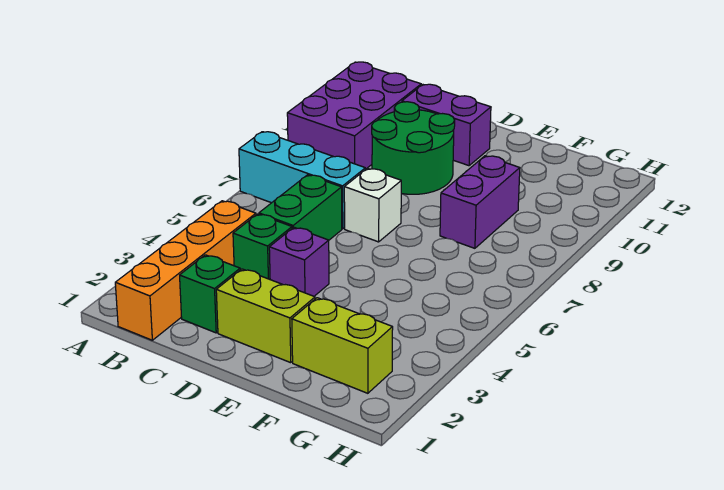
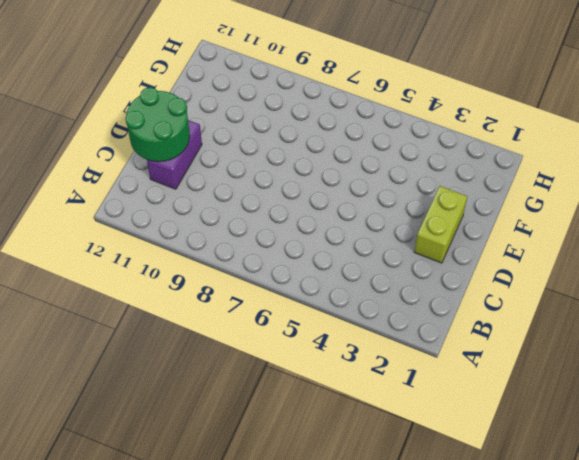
green round brick C11:D12 level 2 -> green round brick C9:D10 level 1
none -> cyan brick A7:C7 level 1
none -> purple brick A9:B11 level 1
none -> orange brick B1:B4 level 1

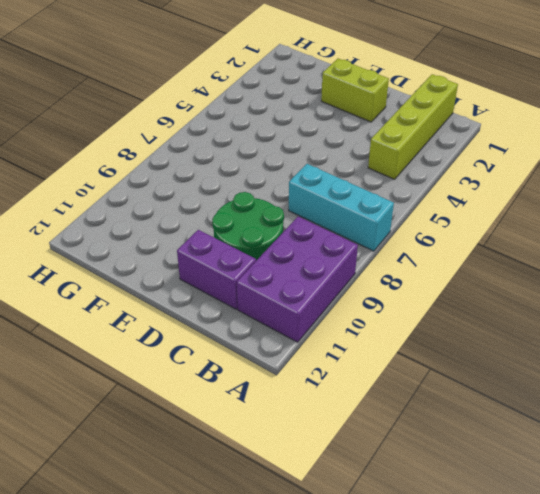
lime brick B1:B4 level 1 -> orange brick B1:B4 level 1
none -> green brick C2 level 1
none -> green brick C4 level 1
none -> green brick C5:C6 level 1

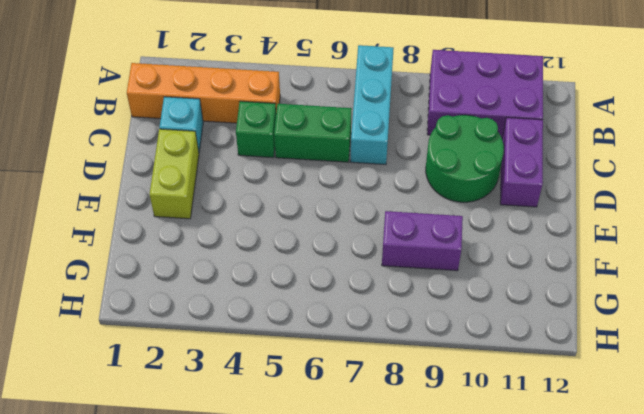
cyan brick C2 level 1 -> green brick C2 level 1
none -> purple brick D4 level 1
none -> white brick D7 level 1
none -> lime brick F2:G2 level 1

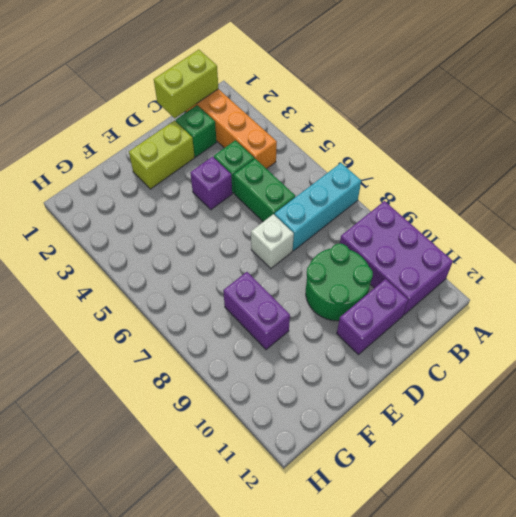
lime brick B1:C1 level 2 -> lime brick F2:G2 level 1

